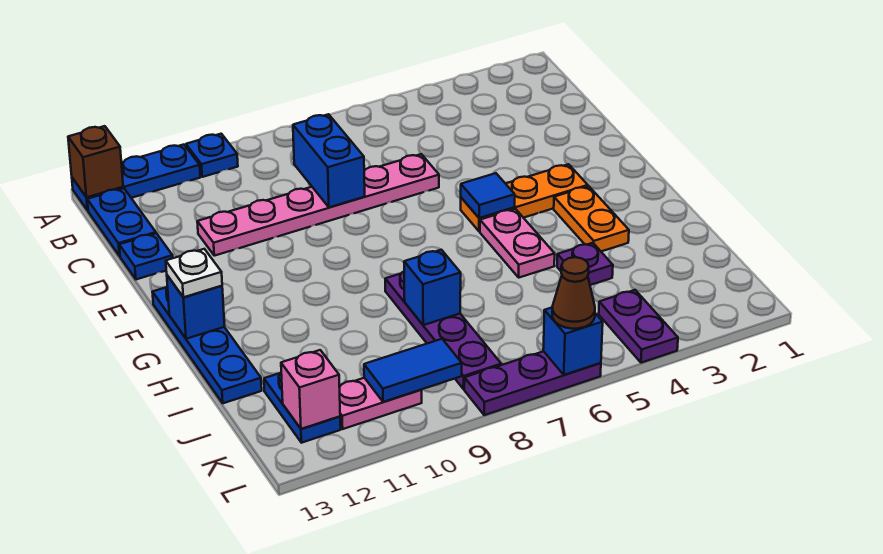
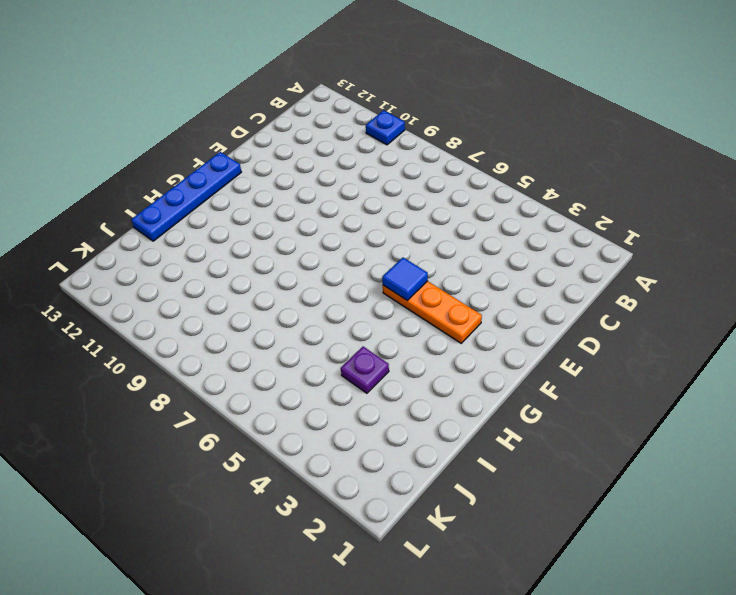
none -> blue plate A11:A13 level 1
none -> blue plate B13:C13 level 1
none -> pink plate D6:D11 level 1

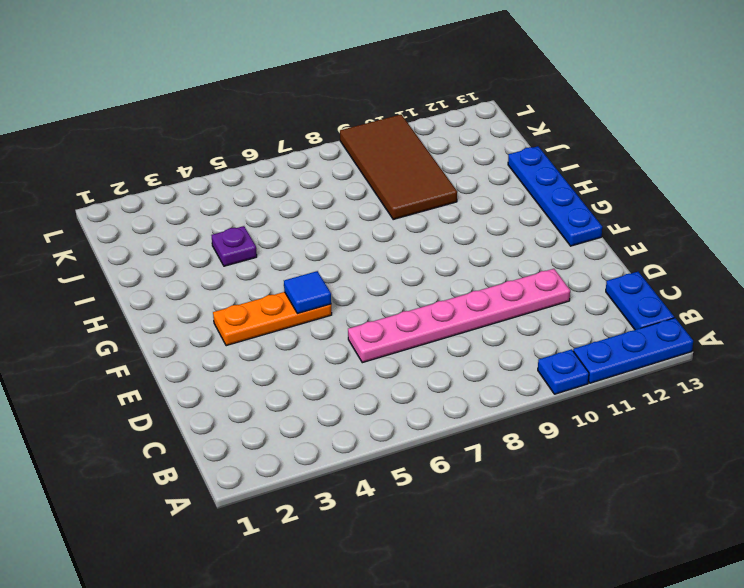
brown tile I9:L10 level 1 -> pink plate K10:K11 level 1
none -> blue plate D13 level 1
none -> orange plate G3:H3 level 1
none -> pink plate G5:H5 level 1

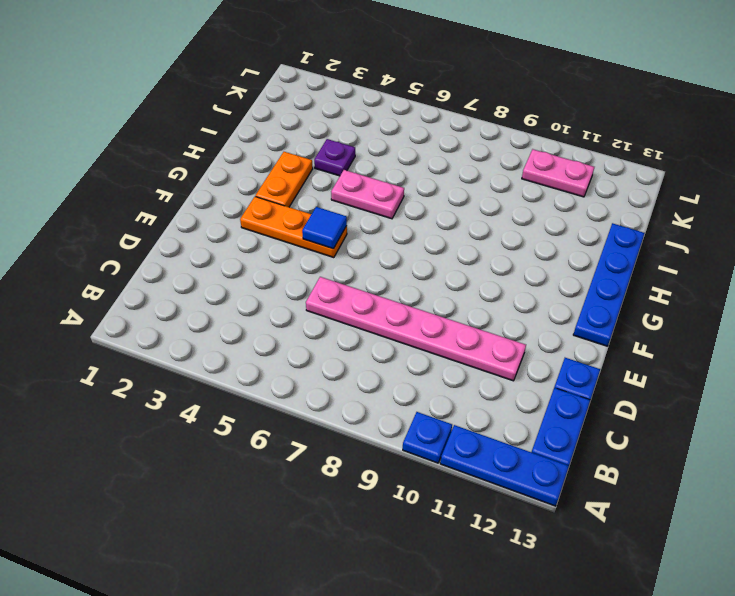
pink plate H5:H6 level 1 -> pink plate G5:H5 level 1
none -> purple plate H8:K8 level 1
none -> blue plate J12:K12 level 1
none -> purple plate K4:L4 level 1

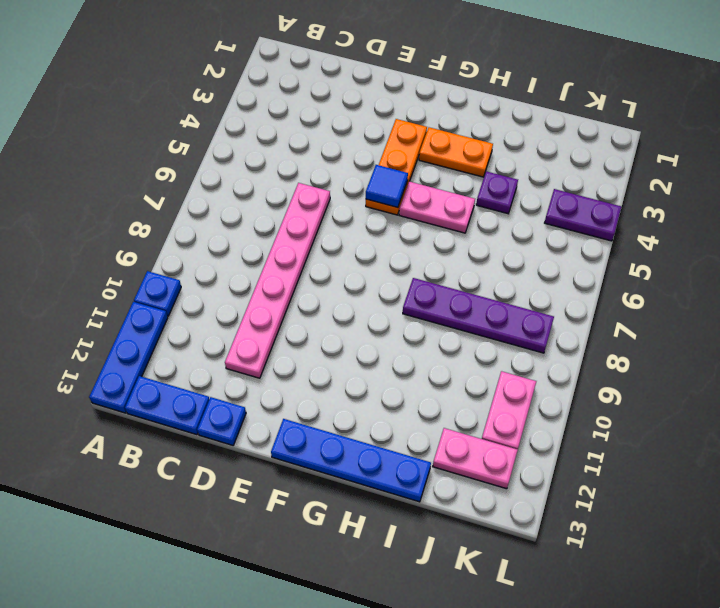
pink plate J12:K12 level 1 -> blue plate J12:K12 level 1
none -> purple plate L6:L8 level 1
none -> brown brick A13 level 2
none -> blue brick C8:D8 level 2

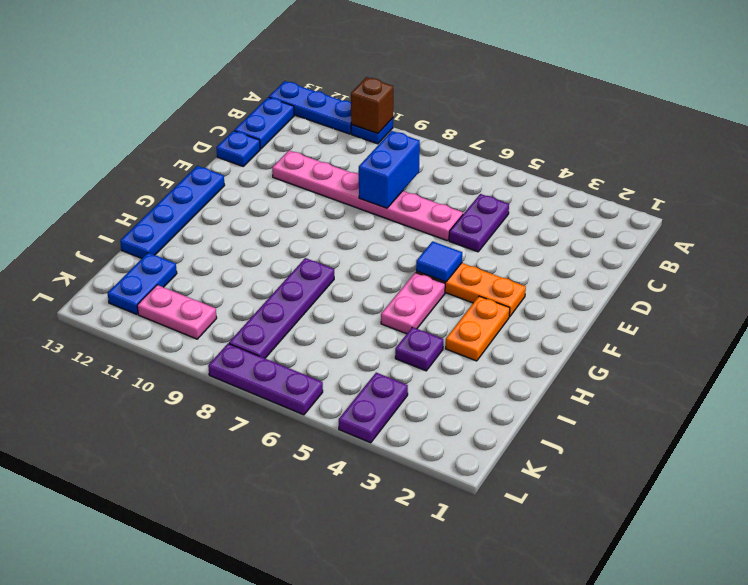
brown brick A10 level 2 -> brown brick A13 level 2
purple plate C5:D5 level 1 -> none
none -> blue brick G13 level 2
none -> blue brick I8 level 2
none -> blue tile K9:K10 level 2

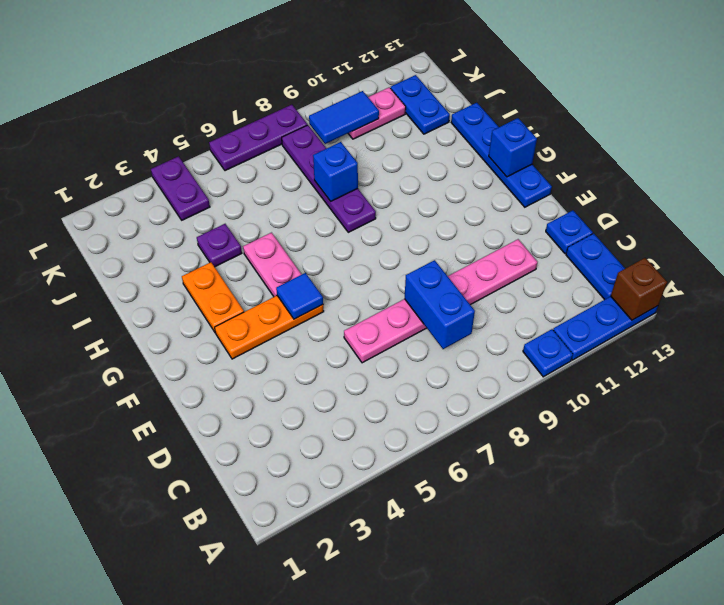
none -> pink brick K12 level 2
none -> blue brick L6 level 2
none -> white plate G13 level 3

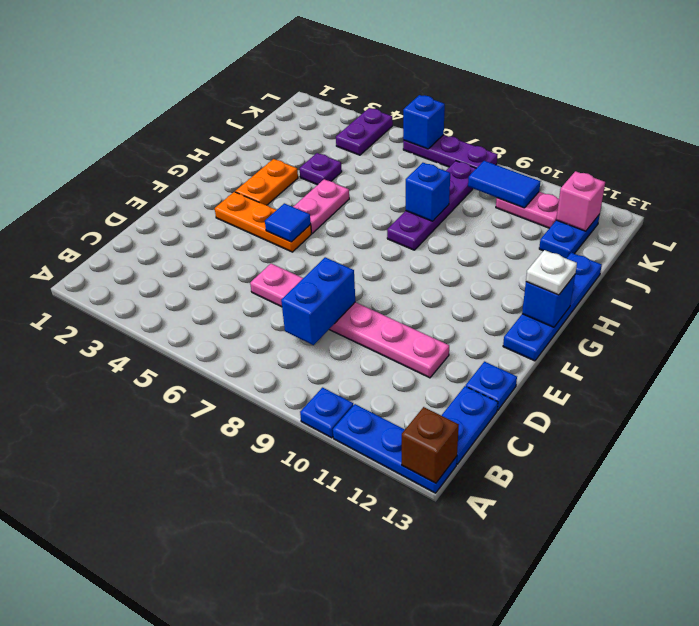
none -> brown cone L6 level 3

